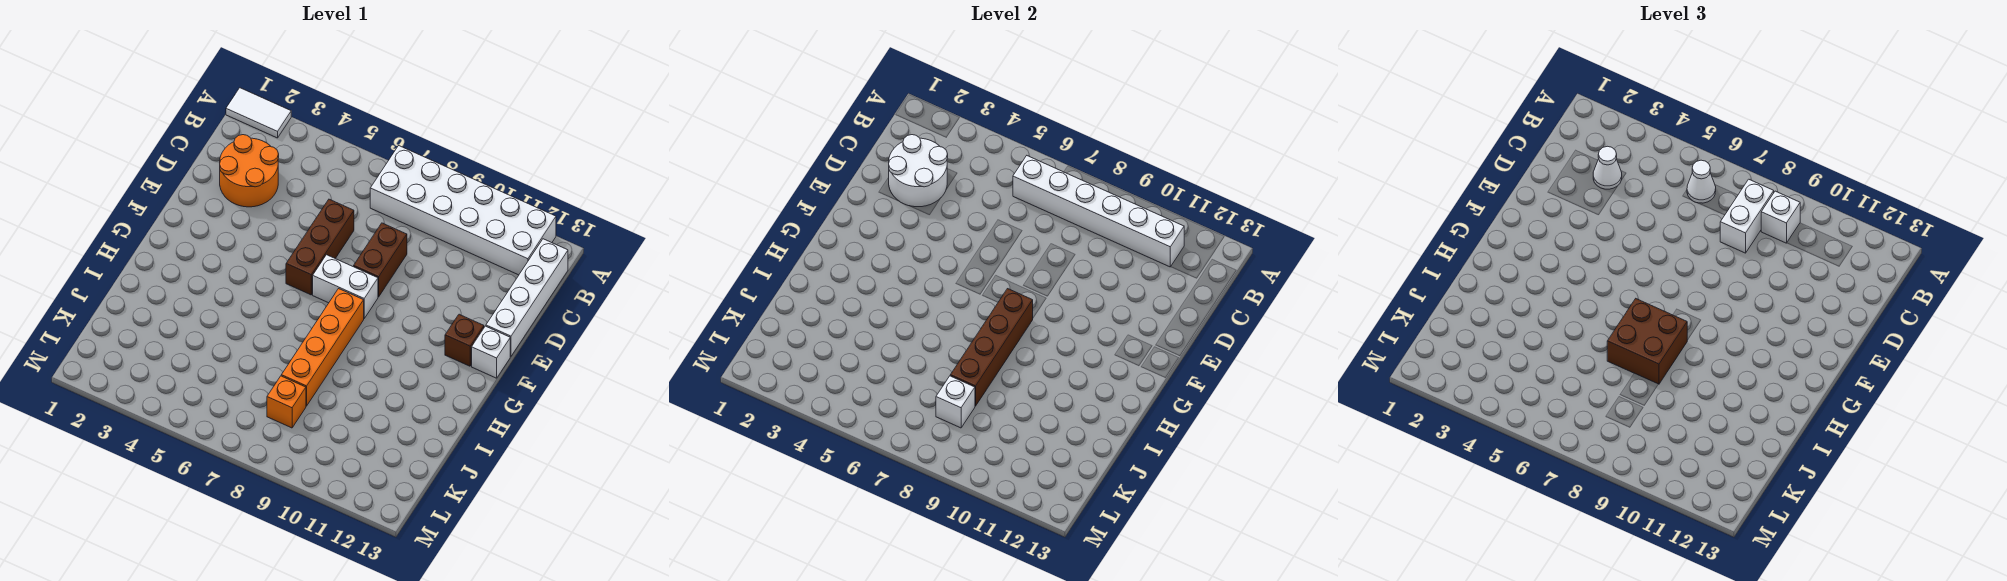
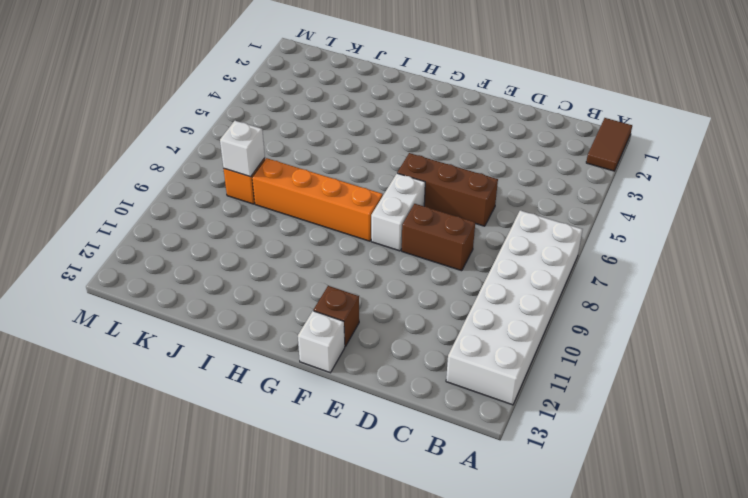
brown tile A1:A2 level 1 -> white tile A1:A2 level 1
none -> white brick B13:E13 level 1
none -> orange round brick C2:D3 level 1
none -> white brick B6:B11 level 2

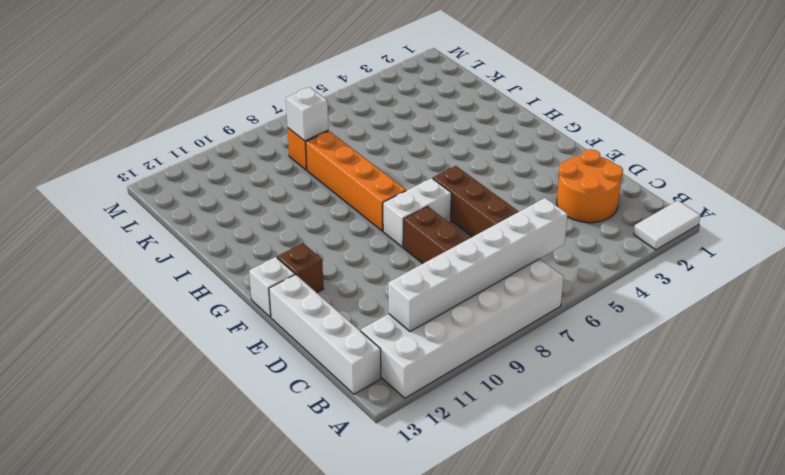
none -> white round brick C2:D3 level 2
none -> brown brick G8:J8 level 2
none -> white cone B6 level 3

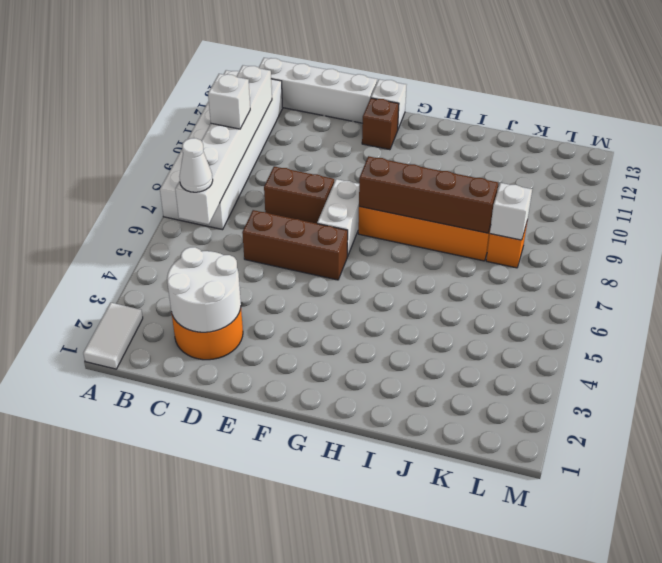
none -> white brick B8:C8 level 3
none -> white cone C3 level 3
none -> brown brick H7:I8 level 3

